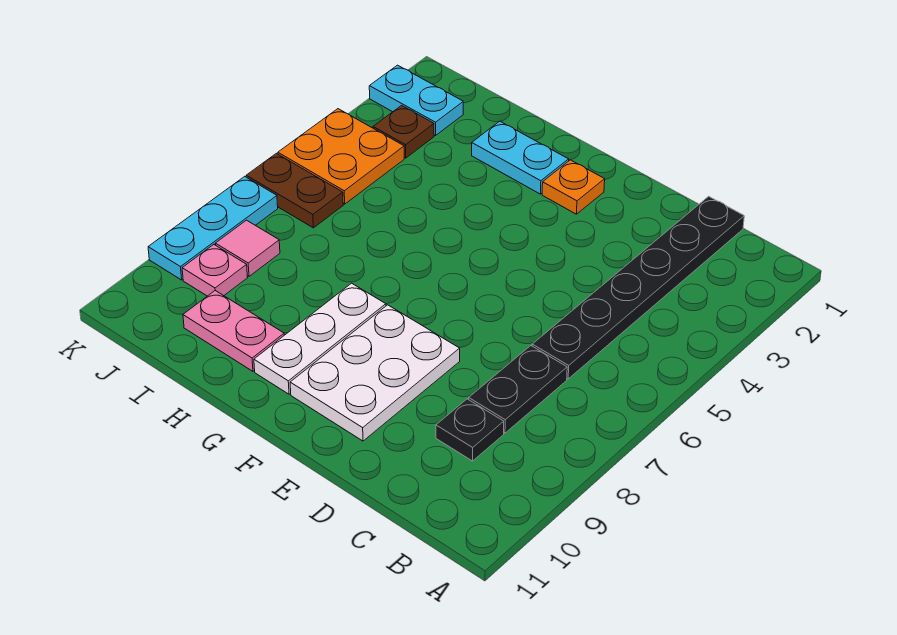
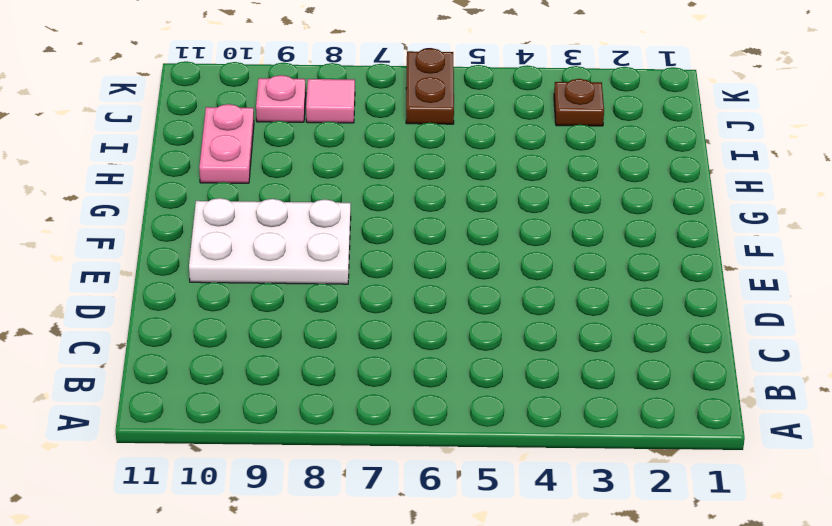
none -> black plate C1:C6 level 1
none -> black plate C7:C8 level 1
none -> black plate C9 level 1

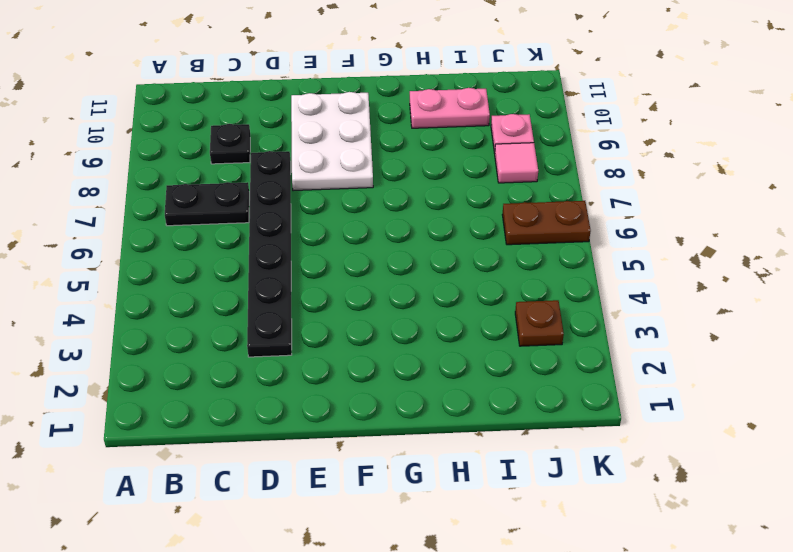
black plate B7:C7 level 1 -> black plate C7:C8 level 1
black plate D3:D8 level 1 -> black plate C1:C6 level 1
none -> orange plate F2 level 1
none -> cyan plate G2:H2 level 1
none -> white plate G8:G10 level 1

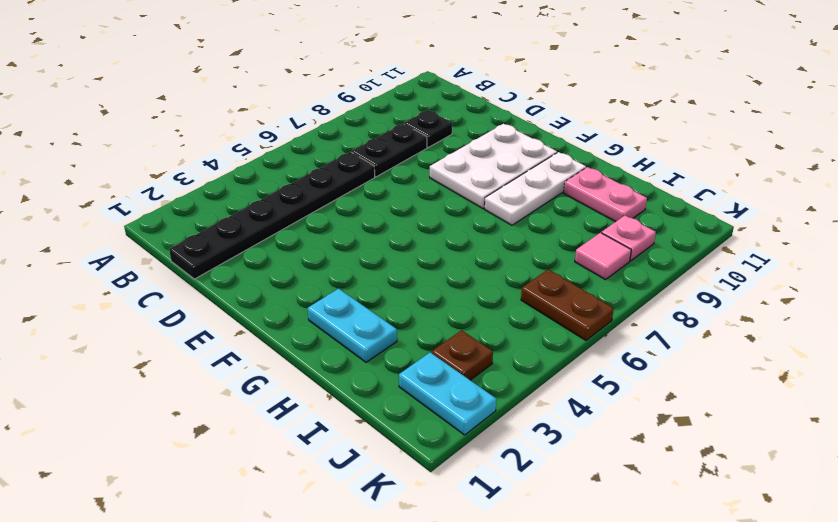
none -> orange plate F2 level 1
none -> orange plate J4:K5 level 1
none -> cyan plate K7:K9 level 1

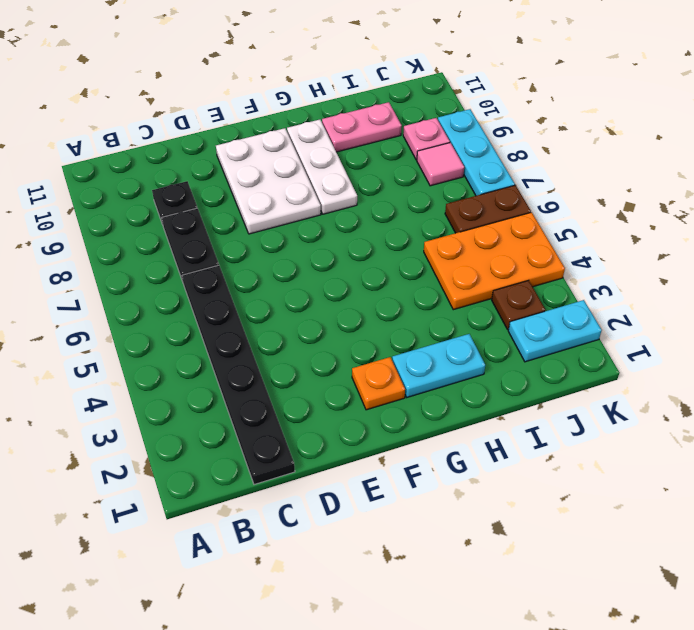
orange plate I4:K5 level 1 -> orange plate J4:K5 level 1

